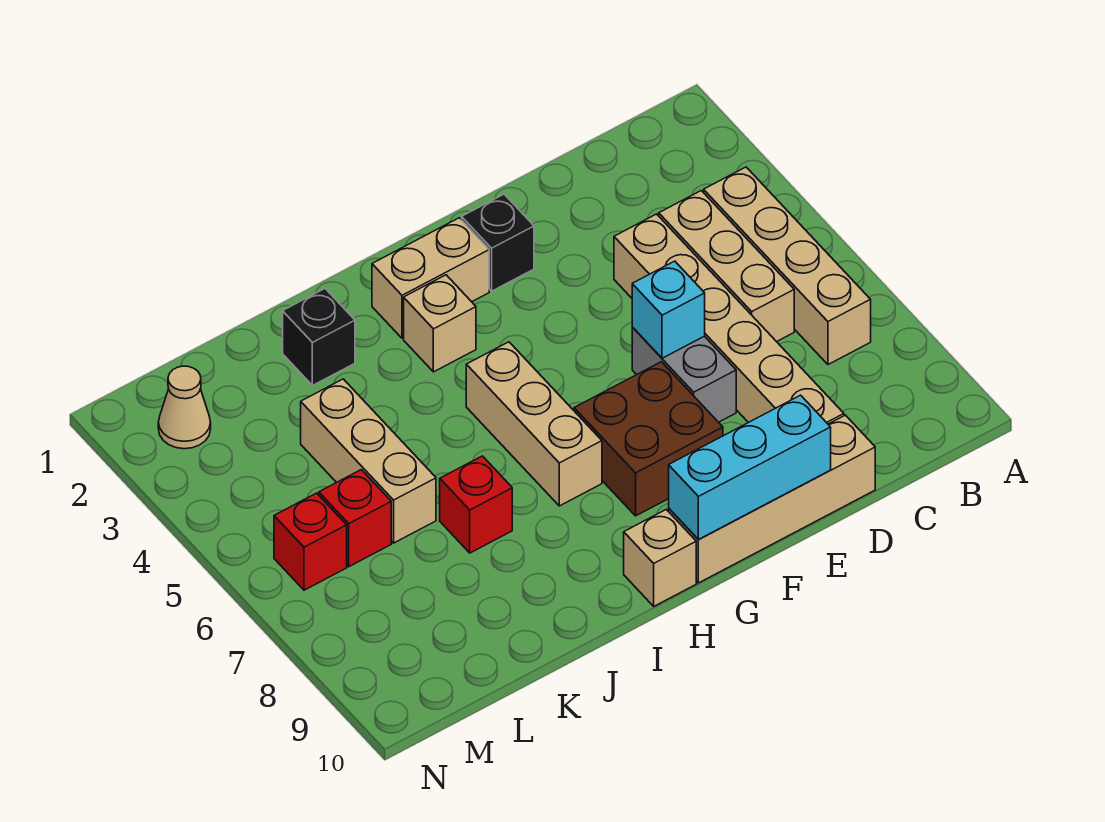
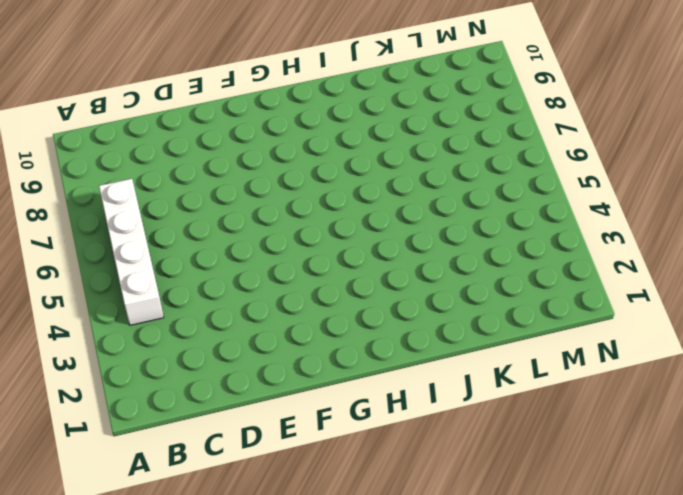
white brick B4:B7 level 1 -> tan brick B4:B7 level 1
none -> tan brick C4:C6 level 1
none -> tan brick D4:D9 level 1
none -> tan brick D10:G10 level 1

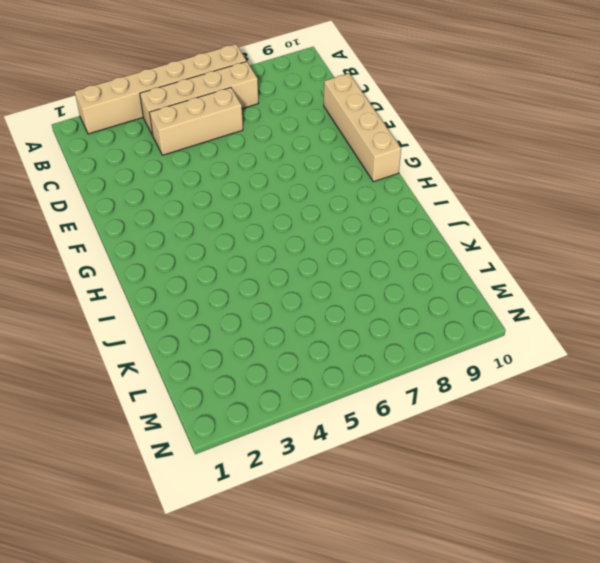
tan brick A2:A7 level 1 -> tan brick D4:D9 level 1
none -> grey brick E6:E7 level 1
none -> black brick F2 level 1
none -> brown brick F7:G8 level 1

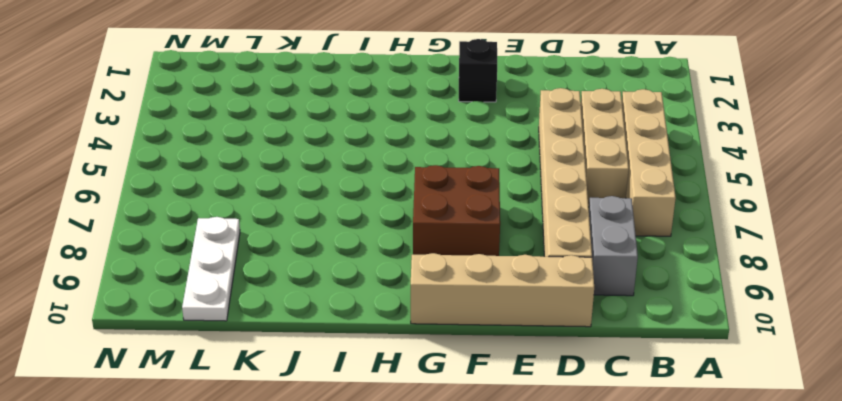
grey brick C8:C9 level 1 -> grey brick E6:E7 level 1
white plate L8:L10 level 1 -> none
none -> tan brick G2:H2 level 1
none -> tan brick H3 level 1
none -> tan brick H5:H7 level 1

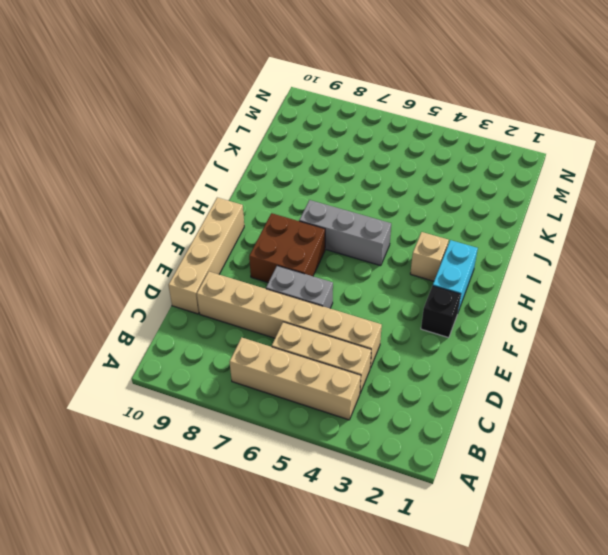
cyan brick G2:H2 level 1 -> tan brick G2:H2 level 1
grey brick H5:H7 level 1 -> tan brick H5:H7 level 1
none -> tan brick H10 level 1
none -> black brick J2 level 1
none -> red brick J7 level 1

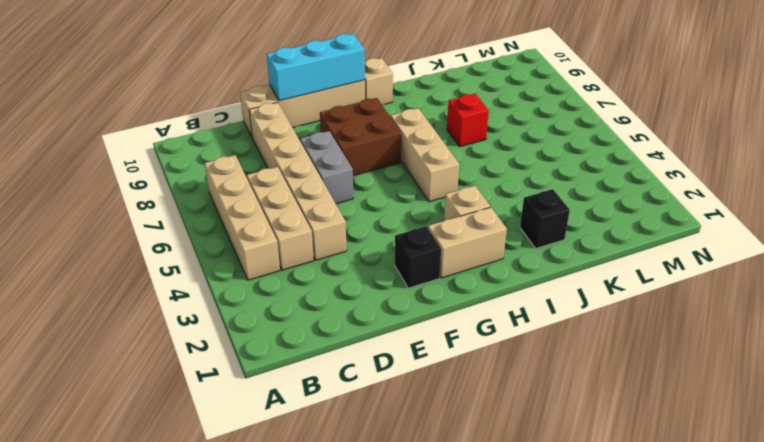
none -> tan brick K4:K6 level 1
none -> red brick L6 level 1
none -> tan cone M2 level 1

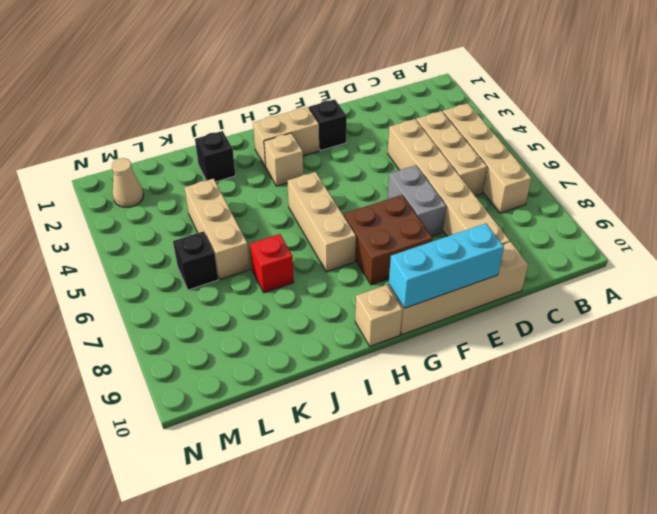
black brick L6 level 1 -> red brick L6 level 1
none -> red brick M6 level 1
none -> cyan brick E6 level 2

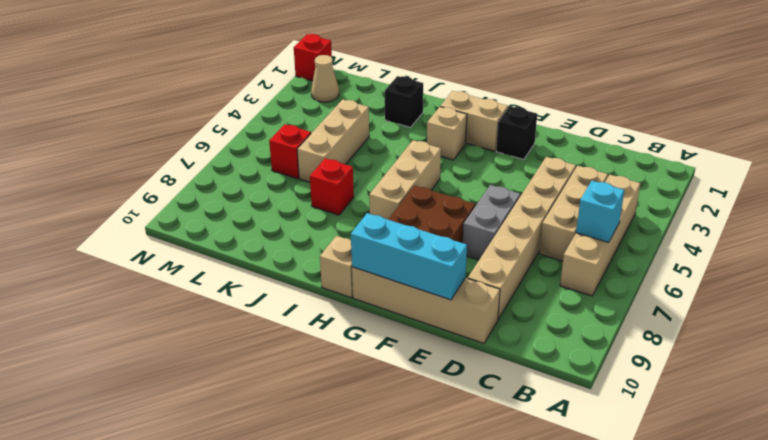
cyan brick B6 level 2 -> cyan brick E6 level 2
red brick N1 level 1 -> red brick M6 level 1

